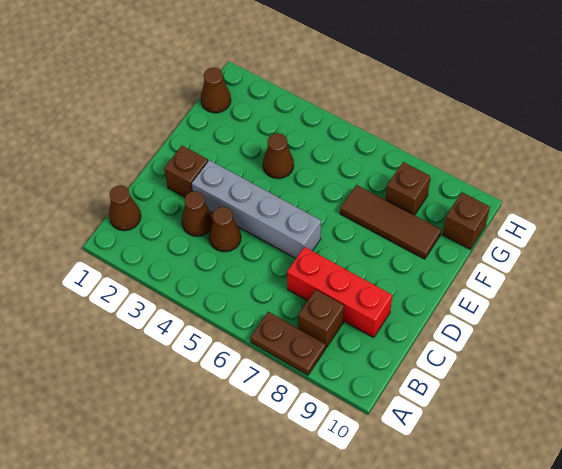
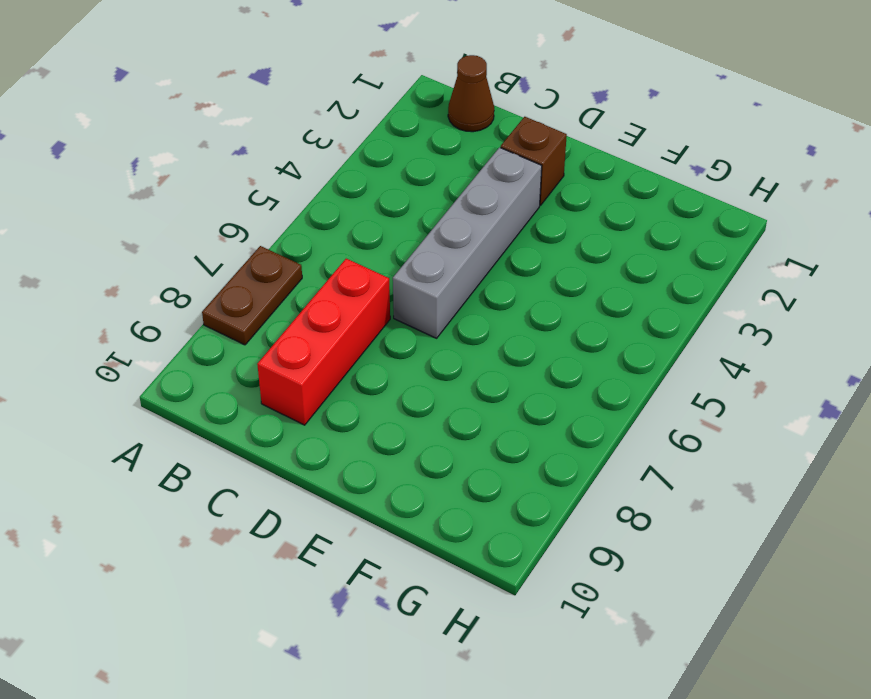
none -> brown brick B8 level 1
none -> brown cone C3 level 1
none -> brown cone C4 level 1

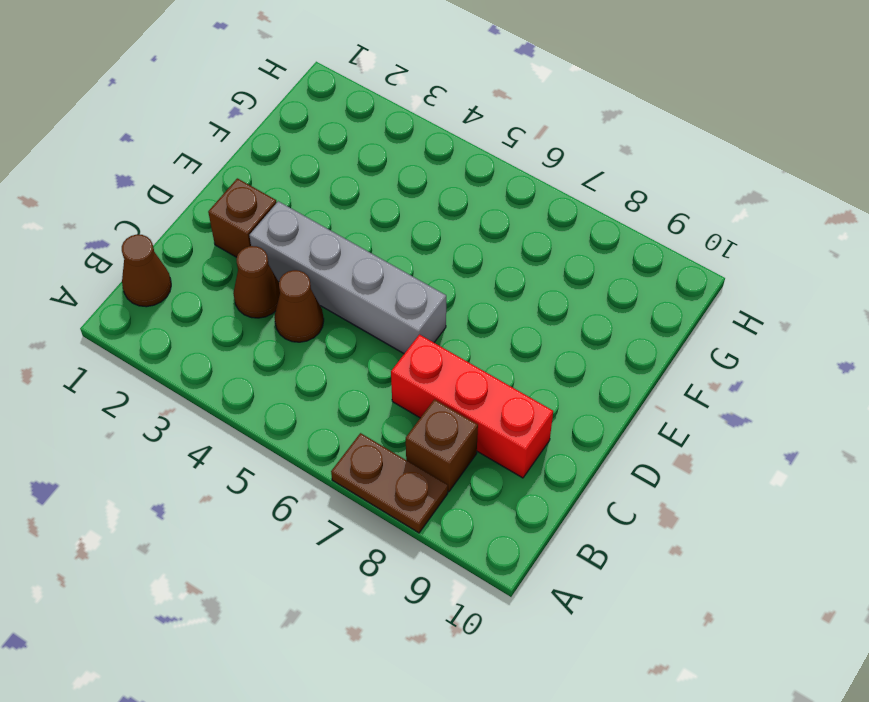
none -> brown cone F4 level 1
none -> brown tile F7:F9 level 1
none -> brown cone G1 level 1

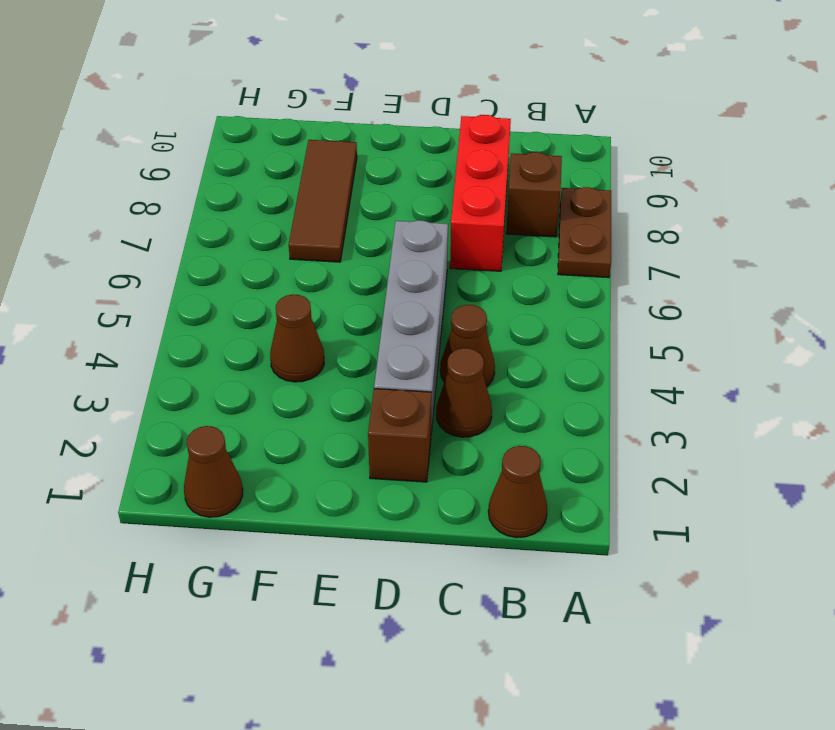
none -> brown brick G8 level 1
none -> brown brick G10 level 1

